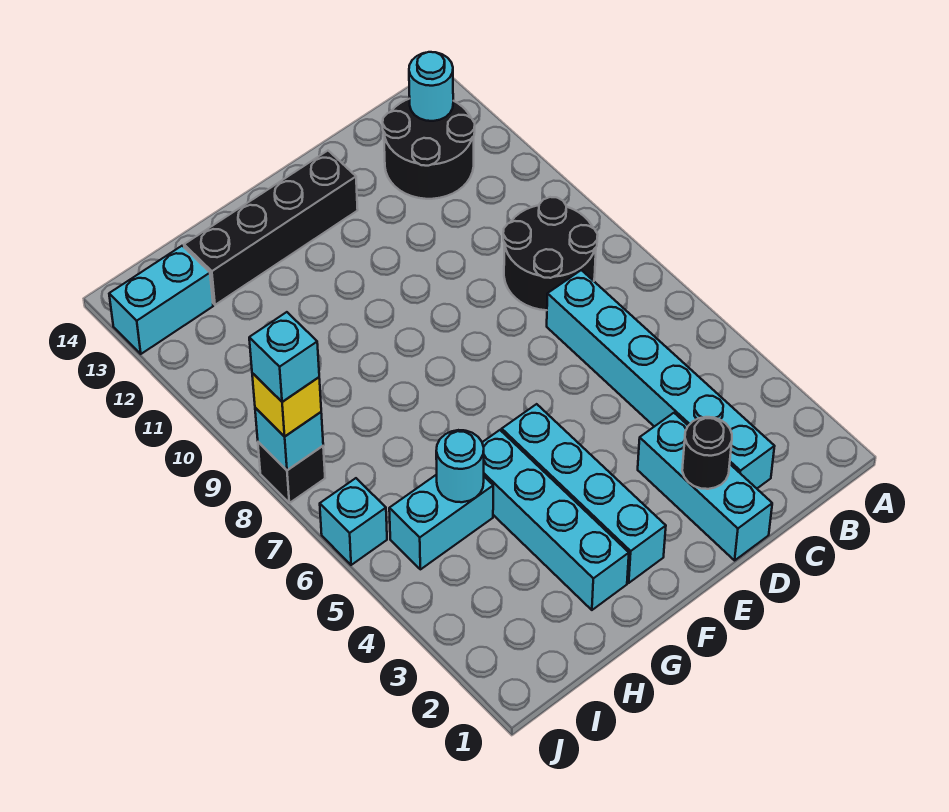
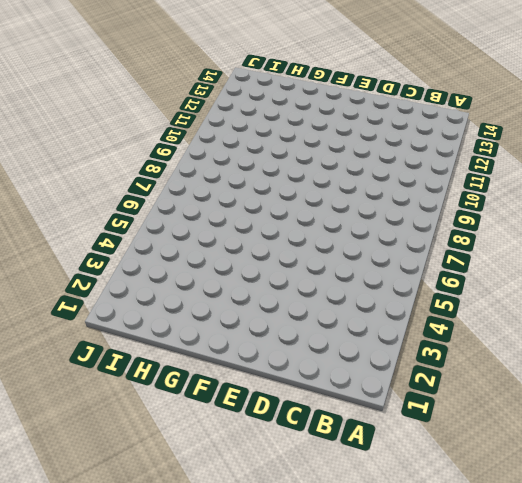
none -> black round brick B8:C9 level 1
none -> black round brick B12:C13 level 1
none -> cyan brick C2:C7 level 1

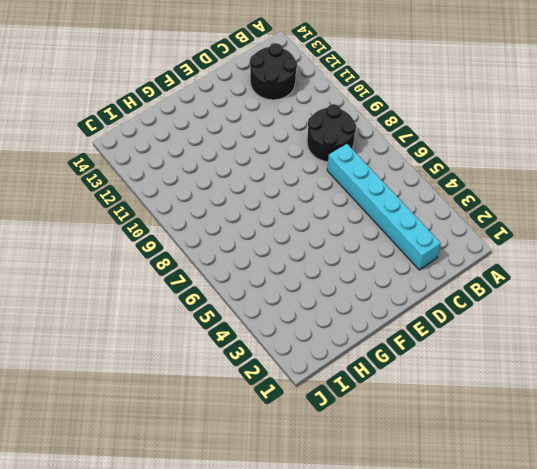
none -> cyan brick D1:D3 level 1
none -> black brick E13:H13 level 1
none -> cyan brick F2:F5 level 1

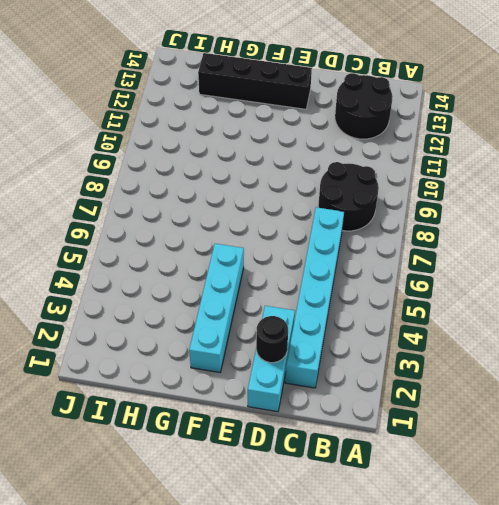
none -> cyan brick G2:G5 level 1
none -> cyan brick H5:I5 level 1
none -> cyan brick I13:J13 level 1

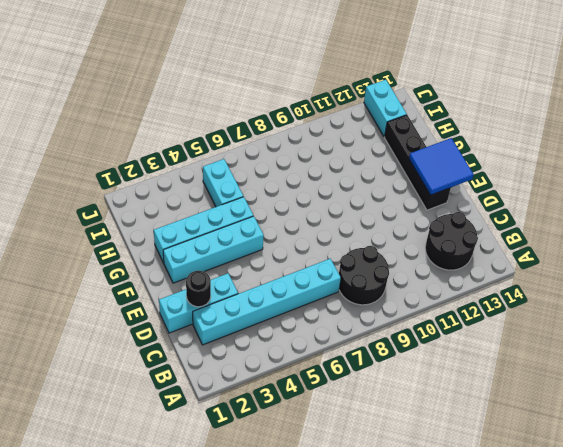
blue tile E13:F14 level 2 -> none
none -> cyan brick J6 level 1
none -> black brick J8 level 1
none -> cyan round brick B13 level 2

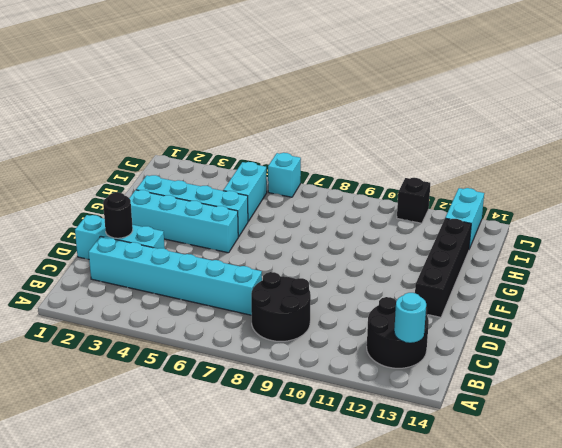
black brick J11 level 1 -> black brick J8 level 1
none -> cyan round brick H5 level 2
none -> cyan brick J8 level 2
none -> yellow brick J8 level 3

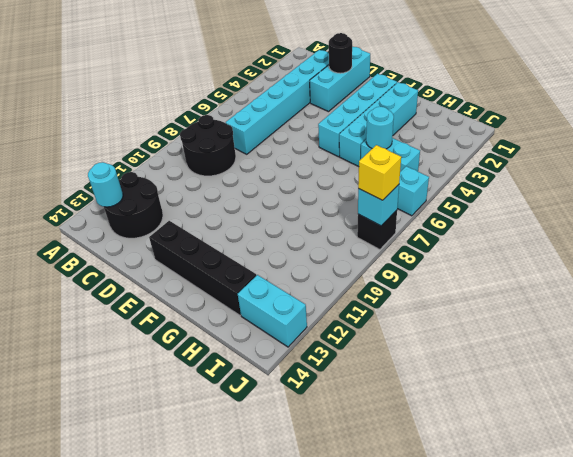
none -> cyan brick J8 level 4

